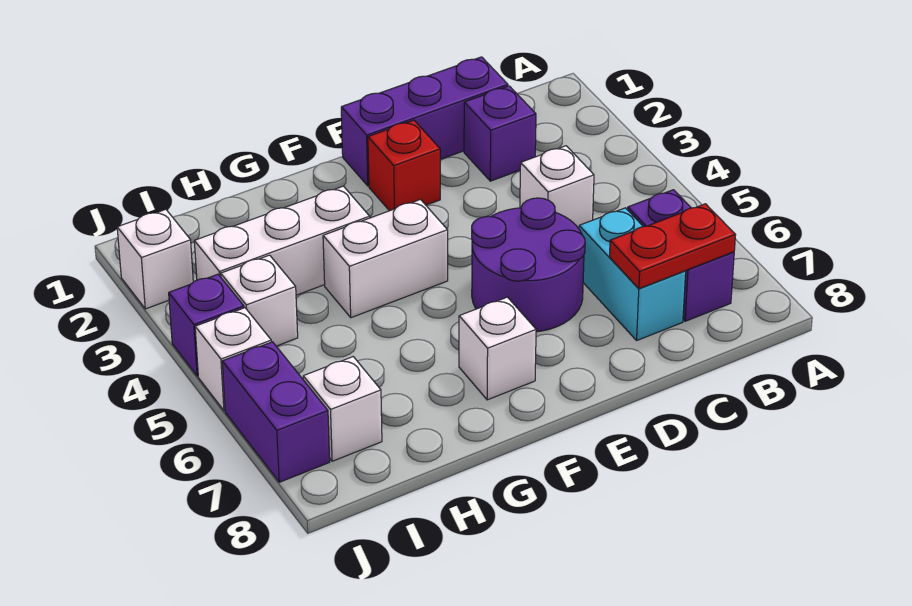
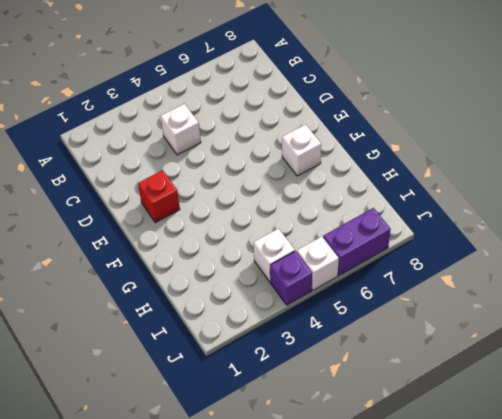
none -> purple brick B6:B7 level 1
none -> purple brick C1:E1 level 1
none -> purple brick C2 level 1

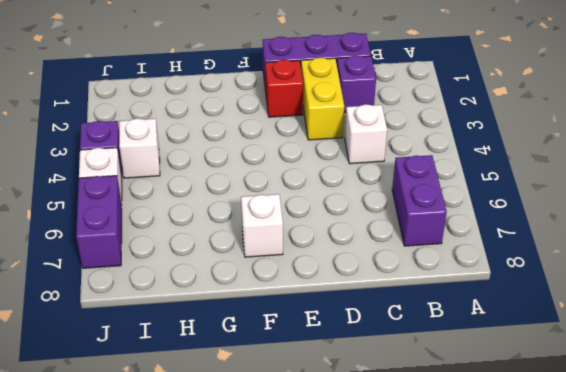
yellow brick D2:D3 level 1 -> none
none -> cyan brick C6:C7 level 1
none -> purple round brick D5:E6 level 1
none -> white brick F4:G4 level 1

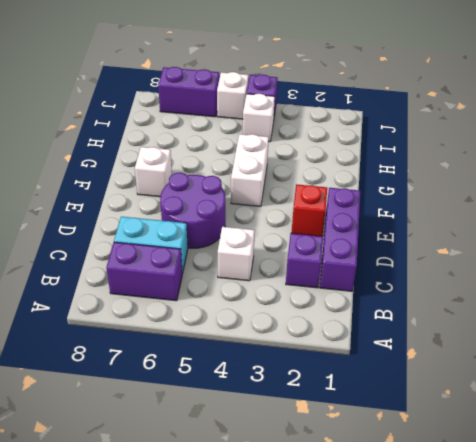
none -> white brick G3:I3 level 1
none -> white brick I7 level 1
none -> white brick J2 level 1

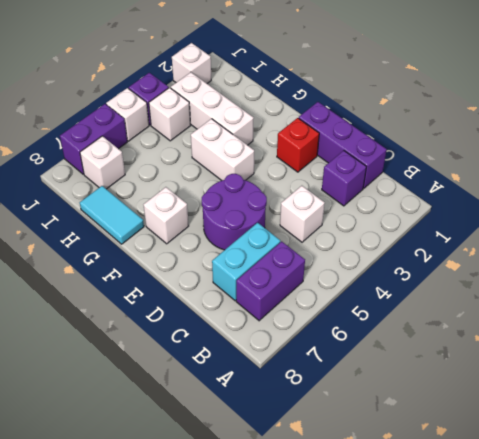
cyan tile G8:H8 level 1 -> none
none -> red plate B7:C7 level 2

